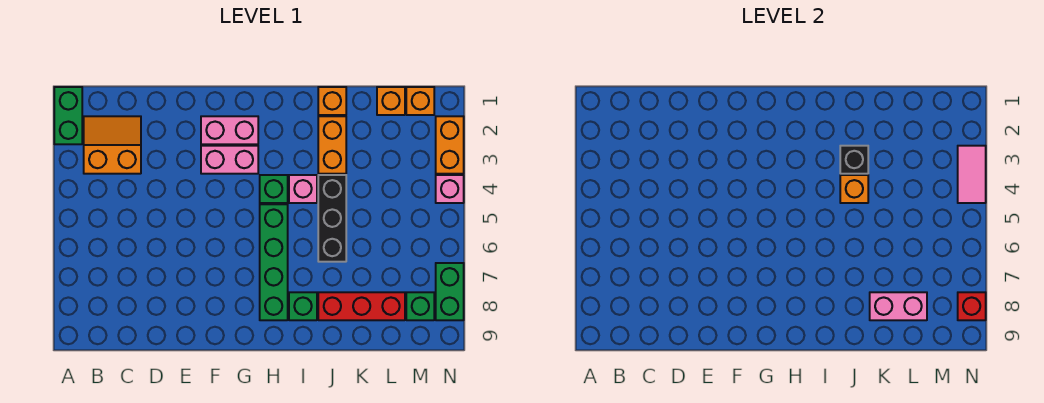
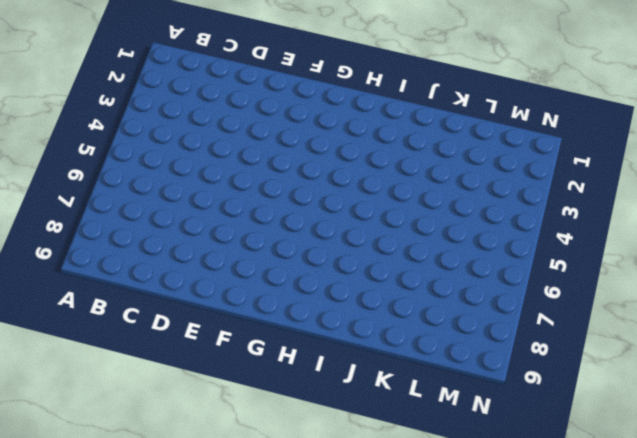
none -> green brick A1:A2 level 1
none -> orange slope B2:C3 level 1 top 3
none -> pink brick F2:G2 level 1

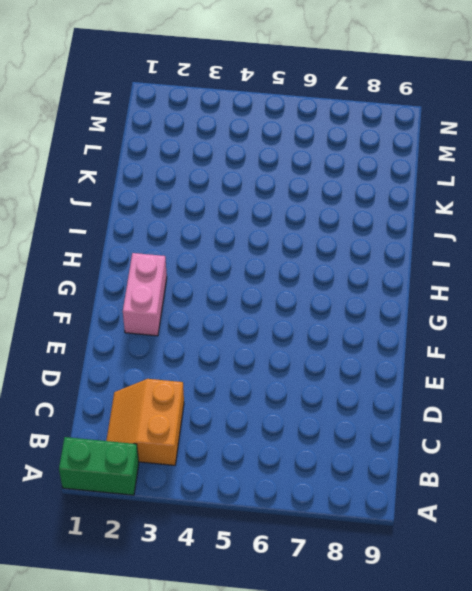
none -> pink brick F3:G3 level 1
none -> green brick H4 level 1
none -> green brick H5:H8 level 1

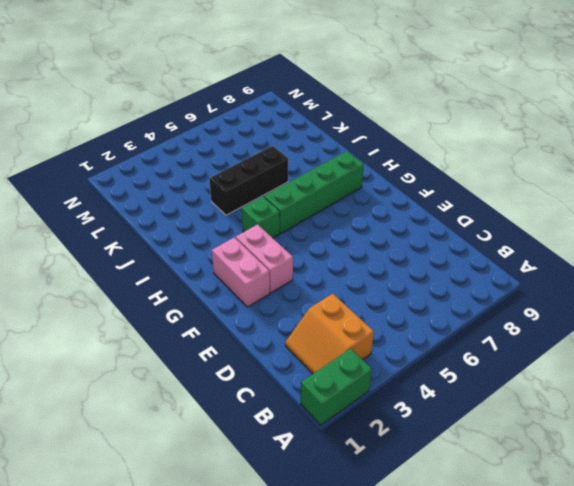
none -> pink brick I4 level 1
none -> green brick I8 level 1
none -> orange brick J1 level 1

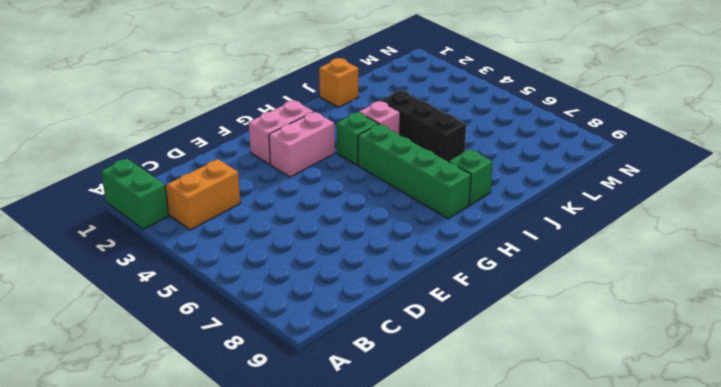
none -> orange brick J2:J3 level 1
none -> red brick J8:L8 level 1
none -> orange brick L1 level 1

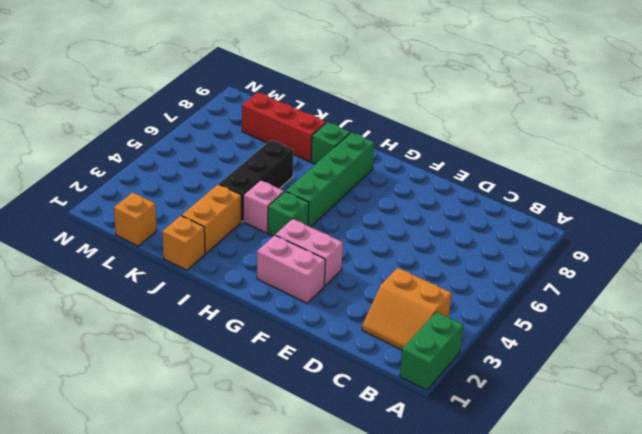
none -> orange brick M1 level 1
none -> green brick M8 level 1
none -> orange brick N2:N3 level 1

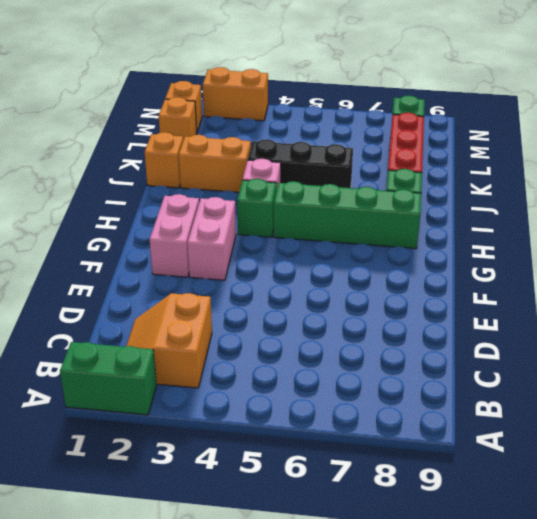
none -> pink brick N4 level 1
none -> green brick N7:N8 level 1
none -> black brick J3 level 2

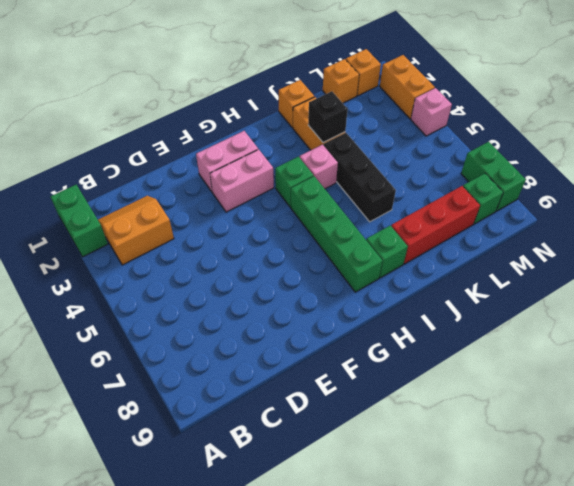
none -> orange brick J4 level 2
none -> pink brick K8:L8 level 2
none -> pink tile N3:N4 level 2

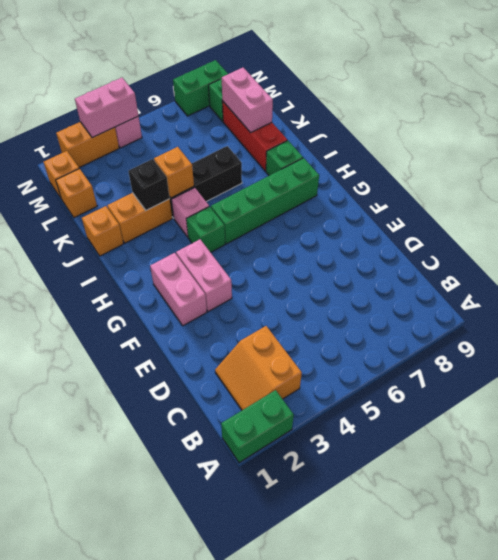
pink brick N3:N4 level 2 -> pink tile N3:N4 level 2
none -> red brick N8 level 2

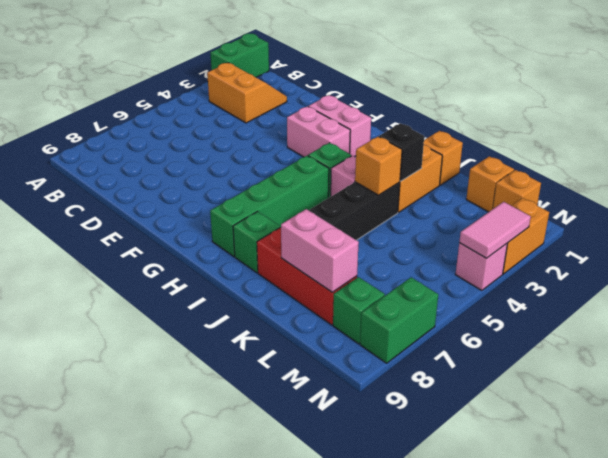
none -> red brick N8 level 2

